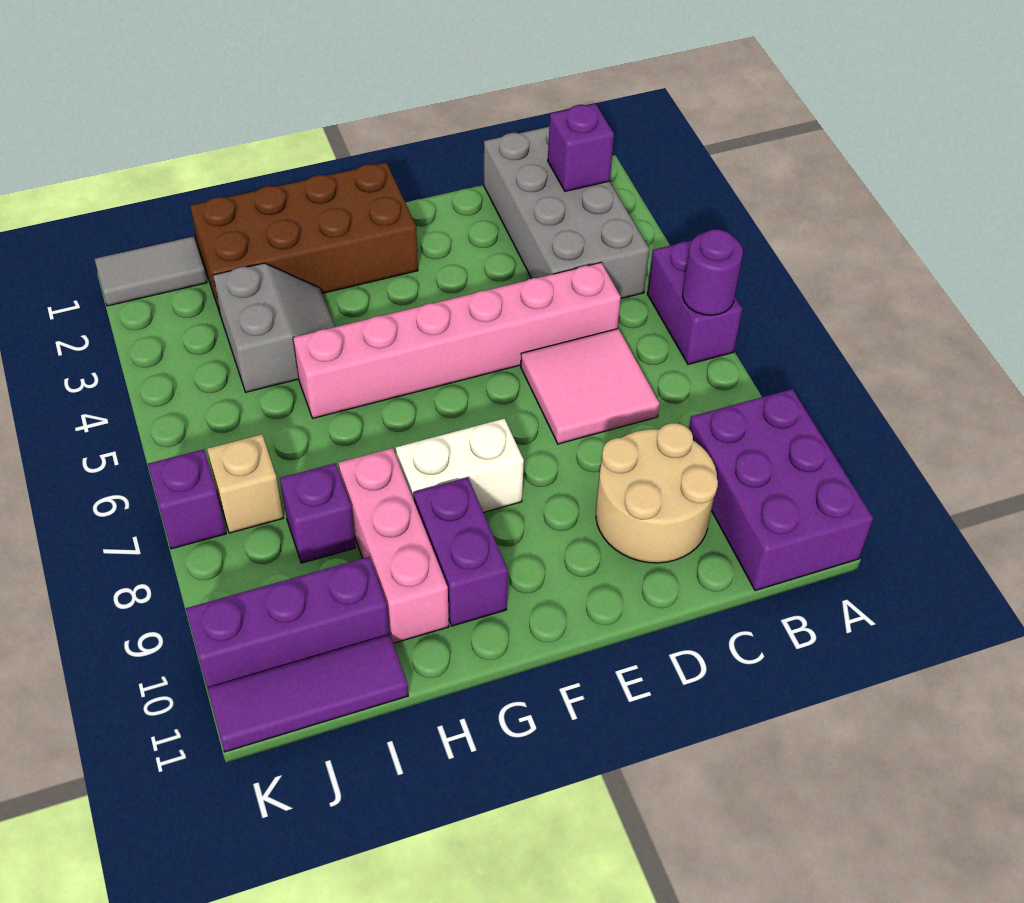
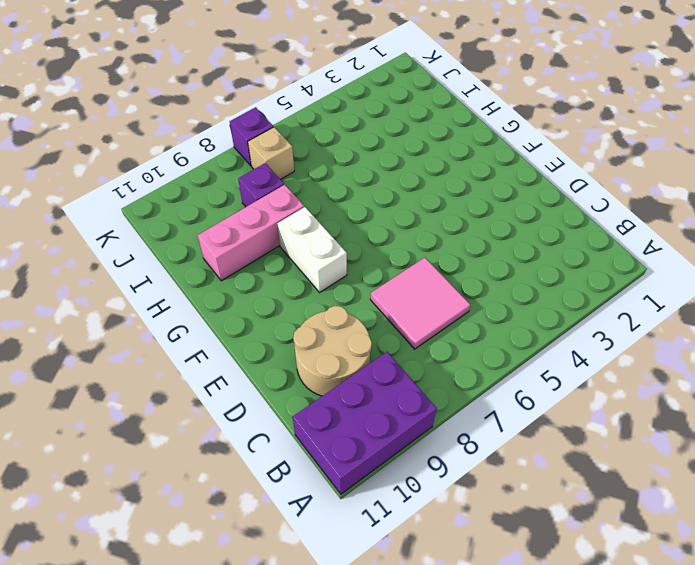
none -> purple brick A5:A6 level 1
none -> grey brick B1:C4 level 1
none -> pink brick C5:H5 level 1

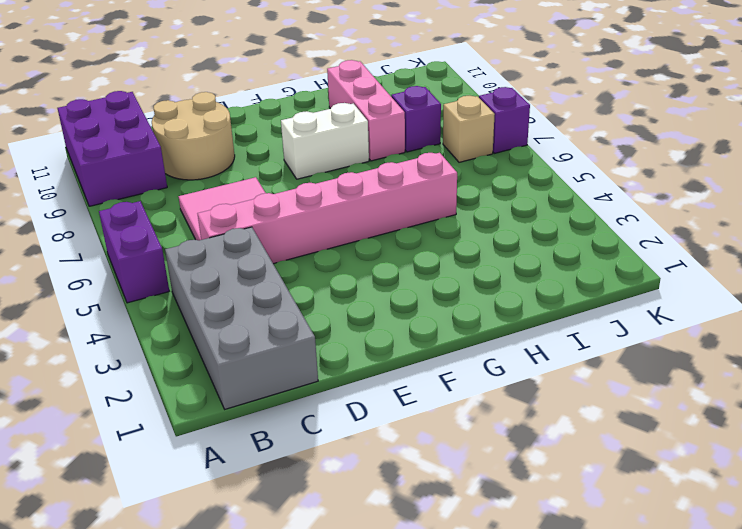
none -> brown brick F1:I2 level 1
none -> purple brick G9:G10 level 1
none -> grey slope H3:I4 level 1 top I

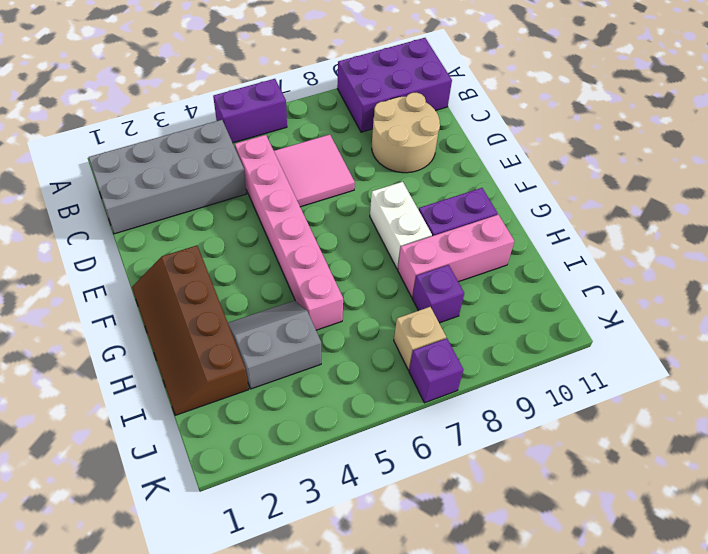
brown slope F1:I2 level 1 top 2 -> brown brick F1:I2 level 1
none -> purple brick I10:K10 level 1
none -> purple tile I11:K11 level 1
none -> grey tile J1:K1 level 1

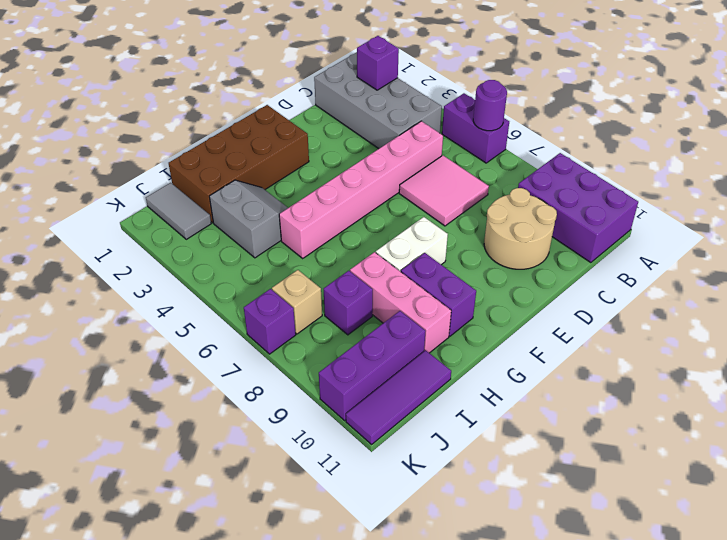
grey tile J1:J2 level 1 -> grey tile J1:K1 level 1

